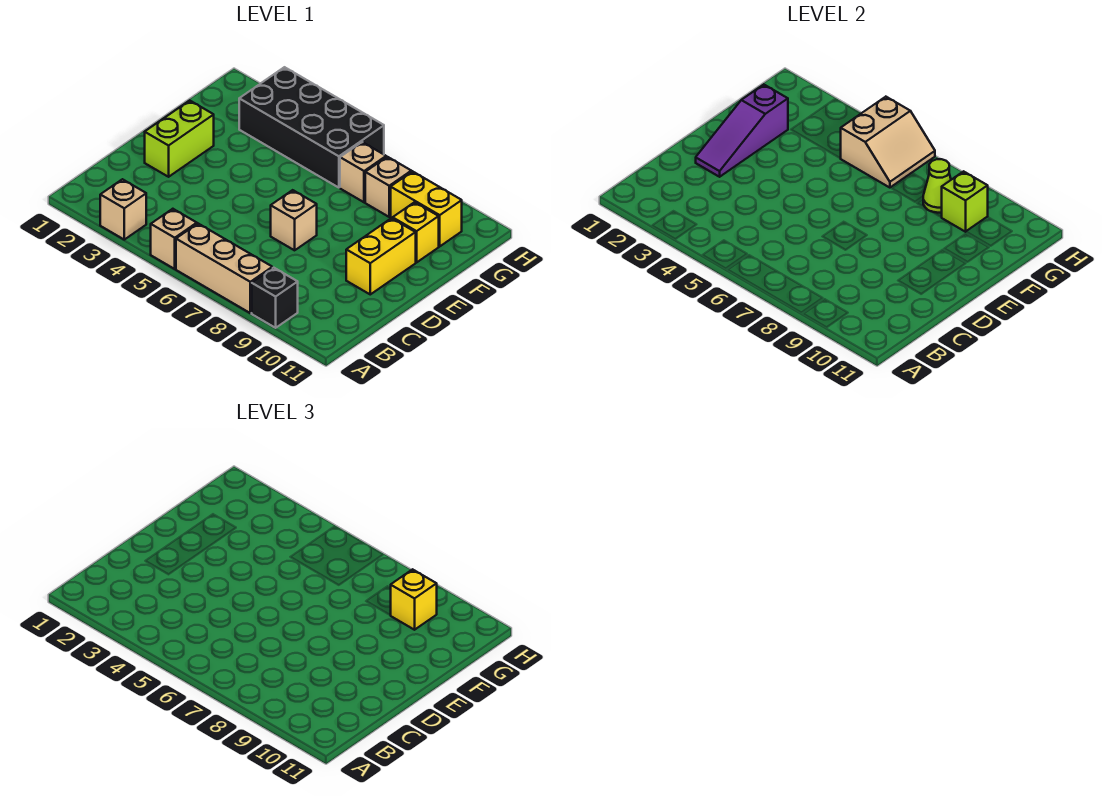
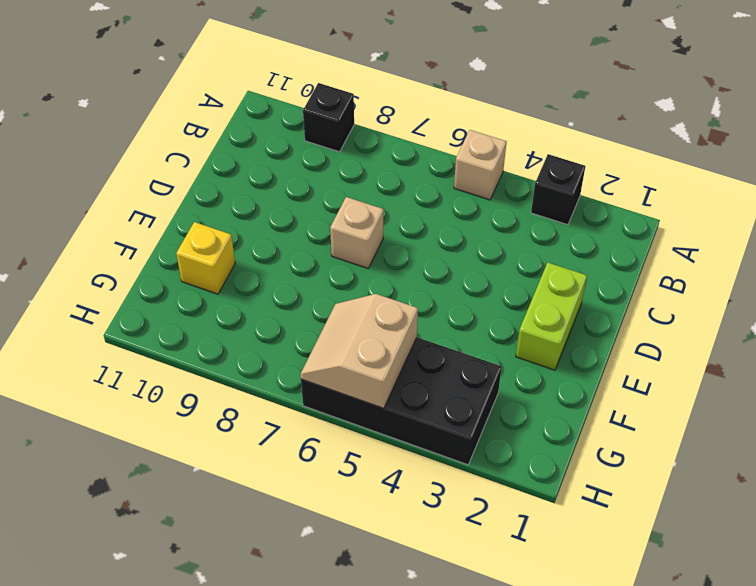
black brick A3 level 1 -> tan brick A3 level 1
none -> tan brick A6:A8 level 1
none -> yellow brick D10:E10 level 1
none -> tan brick G7 level 1

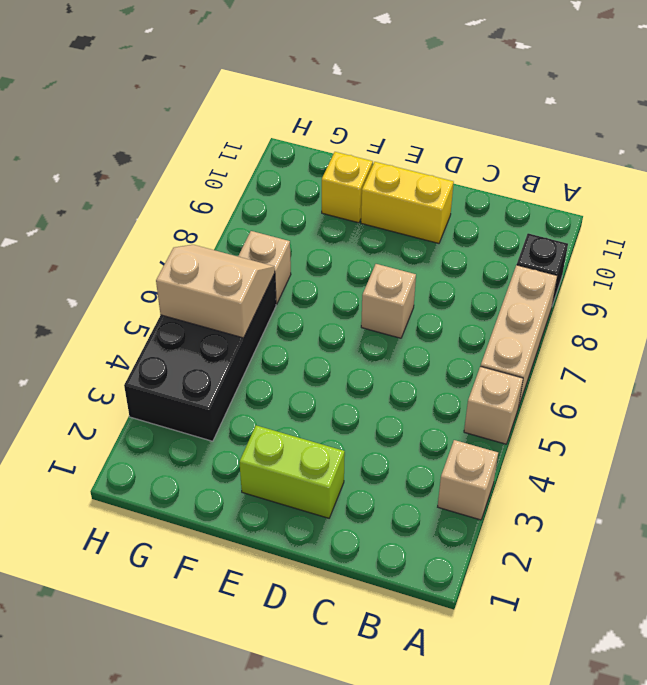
none -> tan brick G8 level 1
none -> yellow brick G9:G10 level 1
none -> purple slope D2:F2 level 2 top F

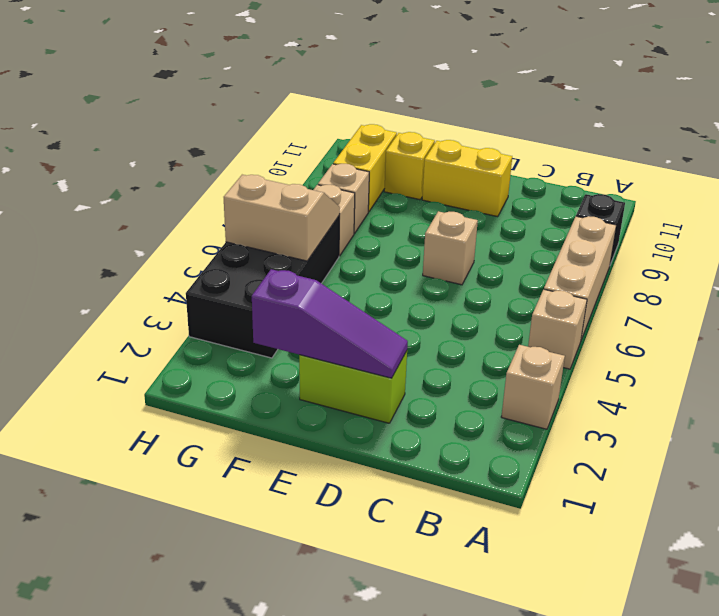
none -> lime cone G8 level 2
none -> lime brick G9 level 2
none -> yellow brick G9 level 3

